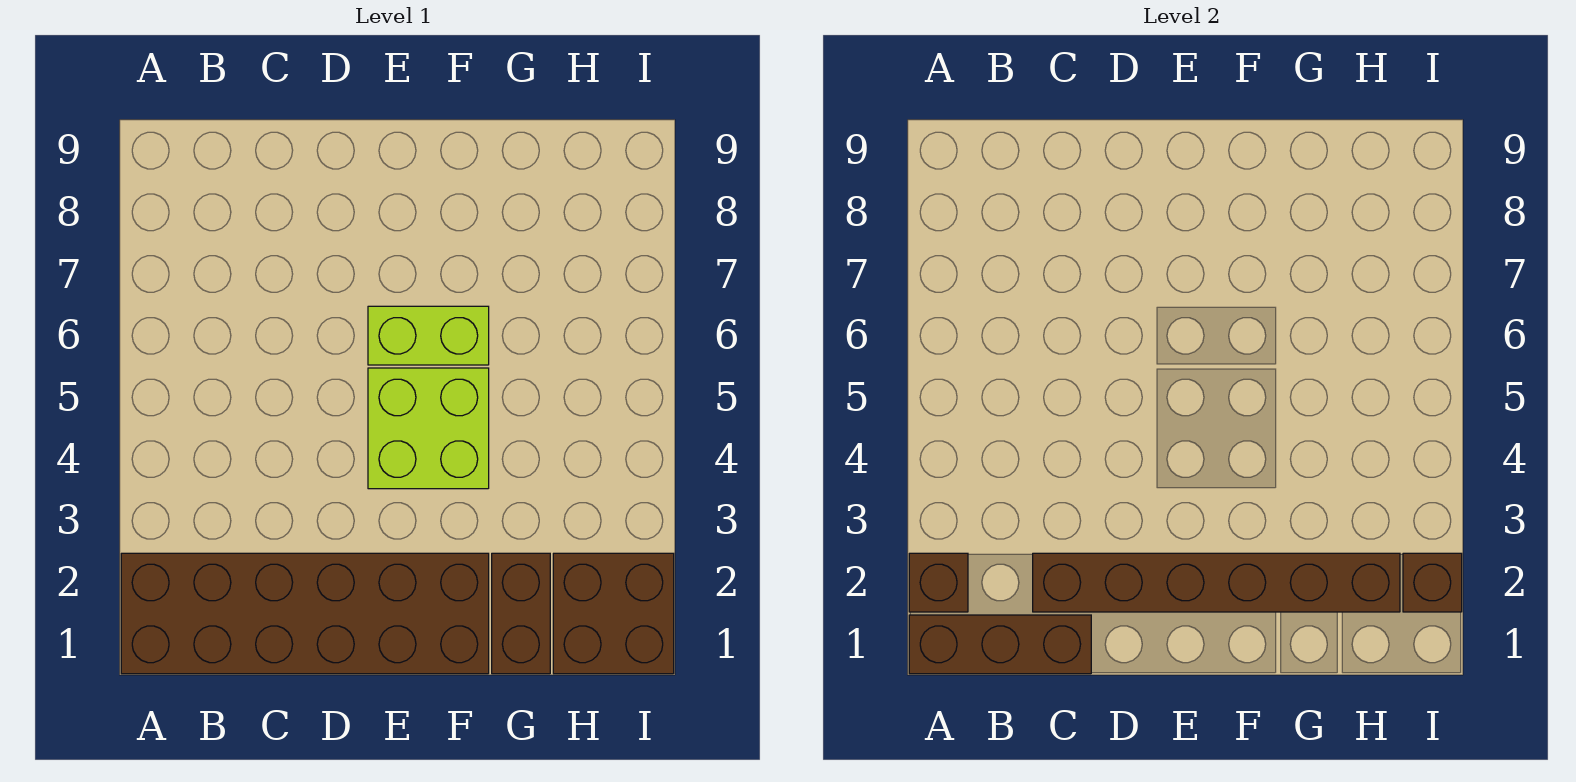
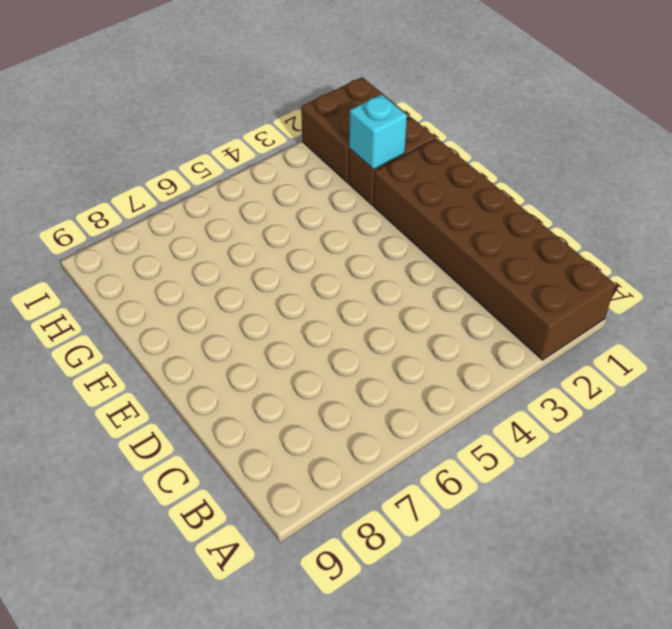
cyan brick G2 level 2 -> brown brick C2:H2 level 2
none -> lime brick E4:F5 level 1
none -> lime brick E6:F6 level 1

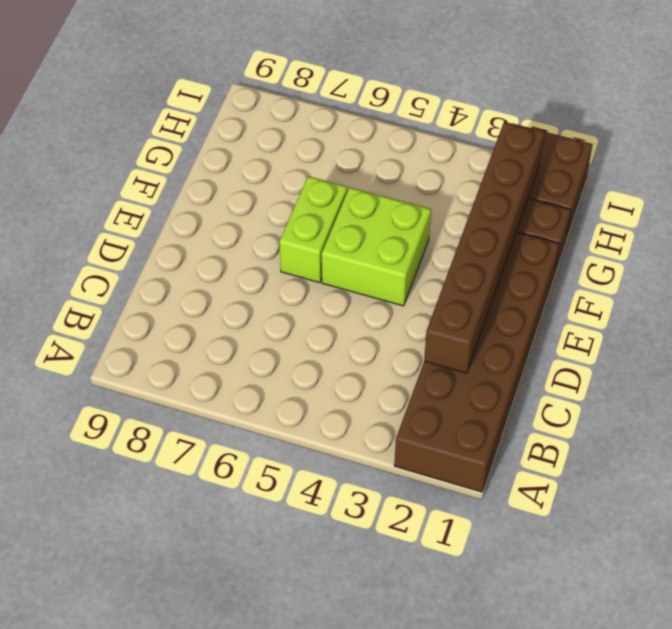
none -> brown brick A1:C1 level 2
none -> brown brick A2 level 2

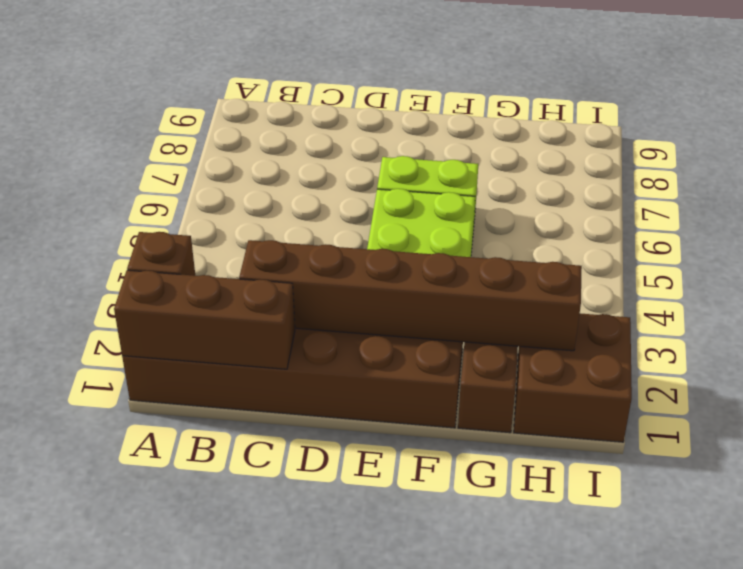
none -> brown brick I2 level 2

